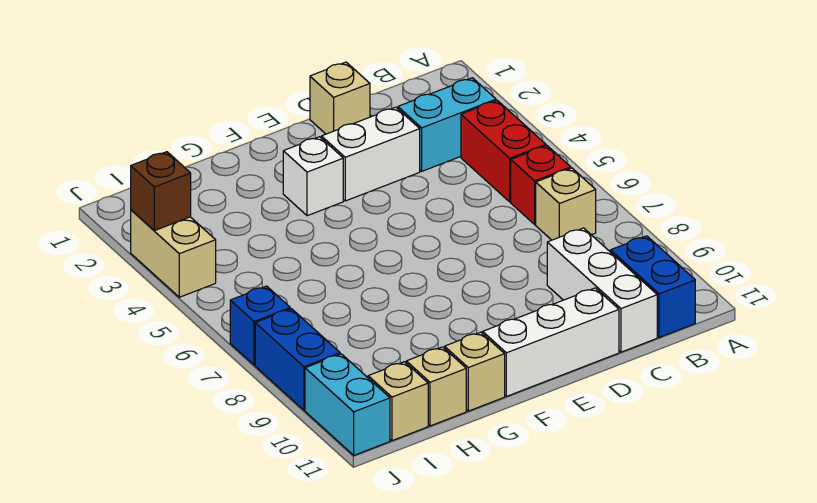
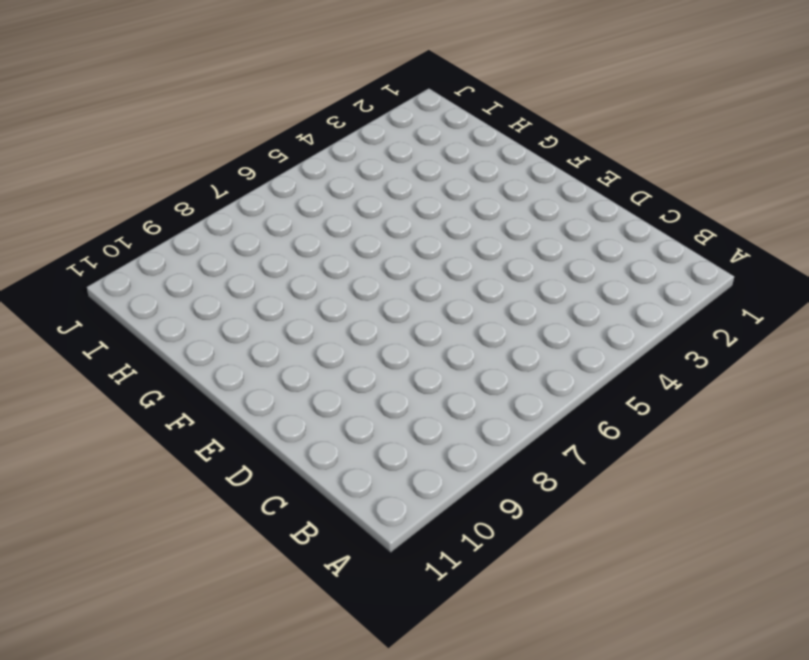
none -> cyan brick B3:C3 level 1
none -> red brick B4:B5 level 1
none -> red brick B6 level 1

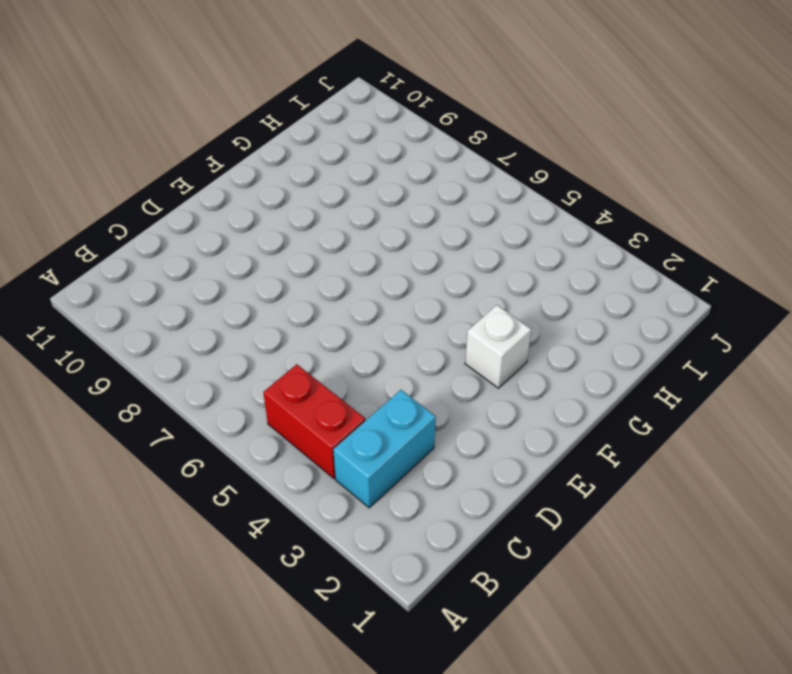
none -> red brick B6 level 1
none -> tan brick B7 level 1
none -> blue brick B10:B11 level 1

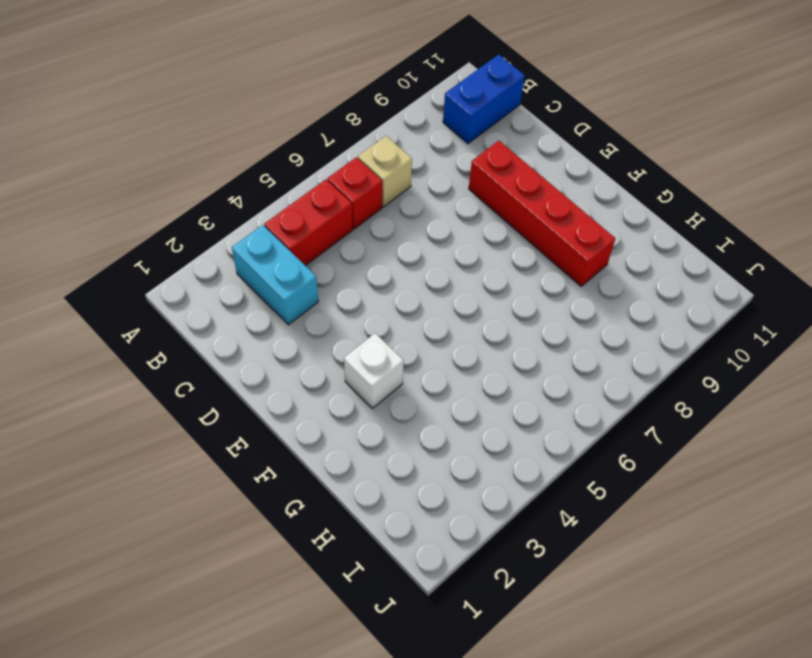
red brick D9:G9 level 1 -> none
none -> white brick C9:C11 level 1
none -> tan brick D1 level 1
none -> white brick D3:E3 level 1

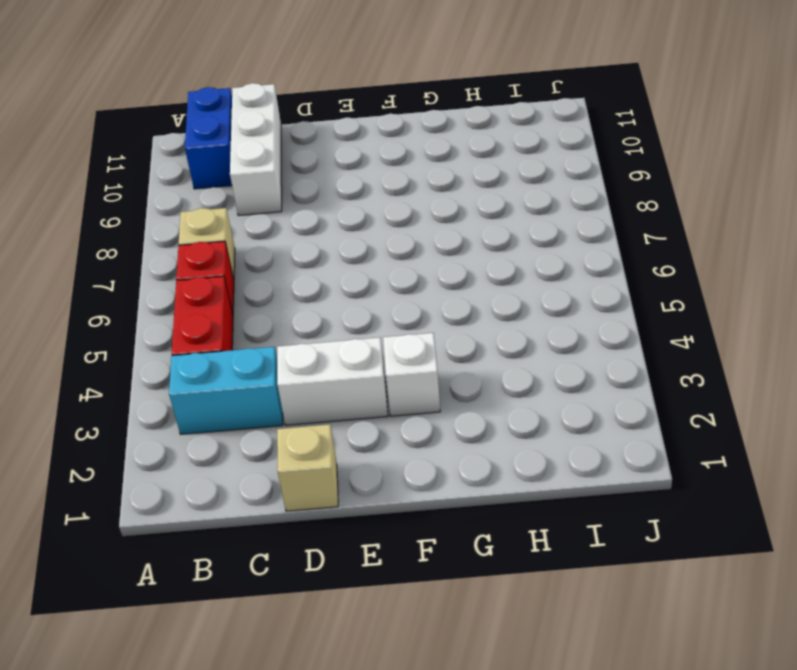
none -> white brick D11:F11 level 1
none -> tan brick G11 level 1
none -> tan brick H11 level 1

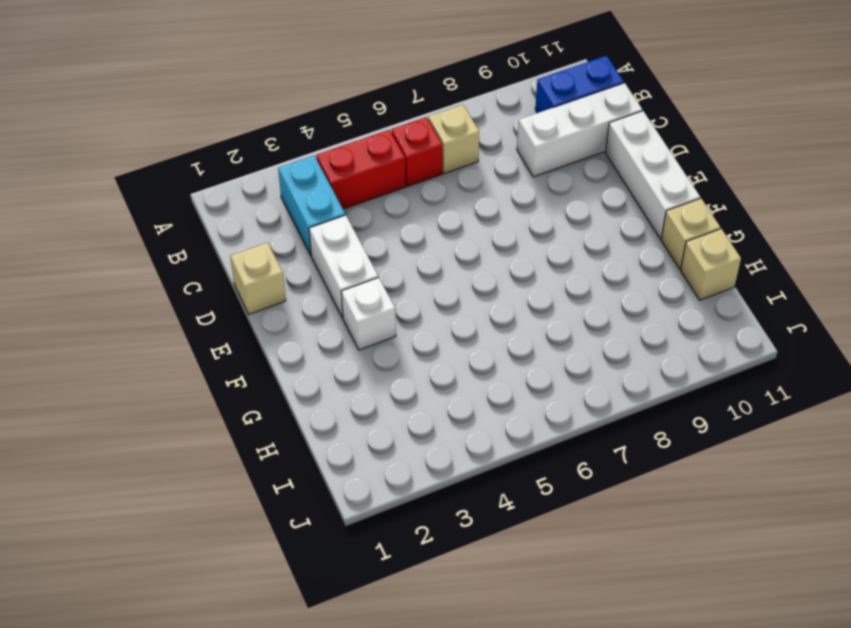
none -> tan brick I11 level 1
none -> tan brick J3:J4 level 1
none -> blue brick J7 level 1

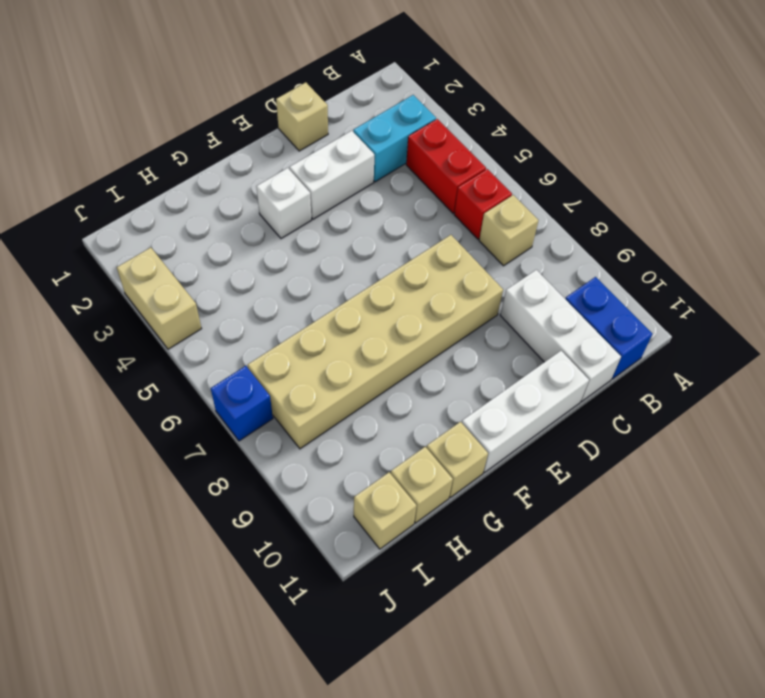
tan brick D7:I8 level 1 -> none
none -> blue brick J8:J9 level 1
none -> cyan brick J10:J11 level 1
none -> brown brick J3 level 2

